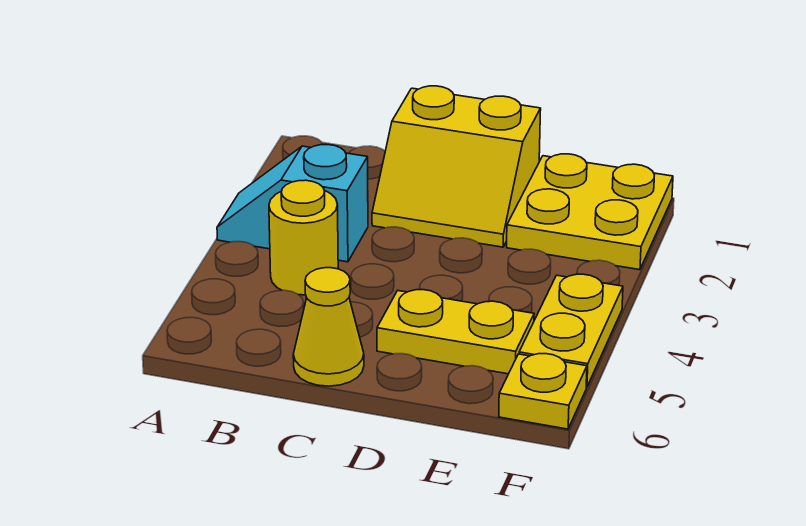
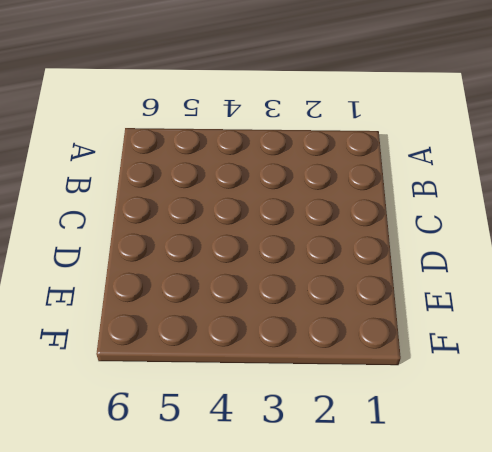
none -> cyan slope A3:B3 level 1 top B
none -> yellow round brick B4 level 1

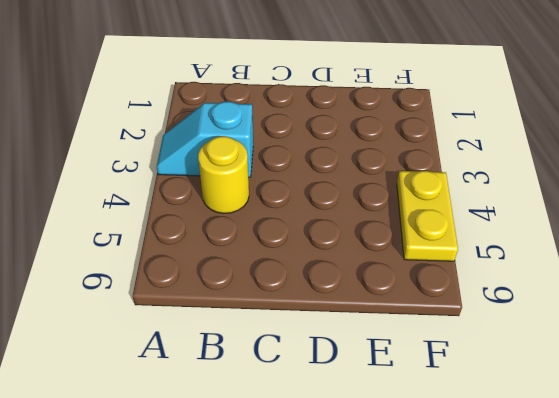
none -> yellow slope C1:D2 level 1 top 1
none -> yellow cone C6 level 1

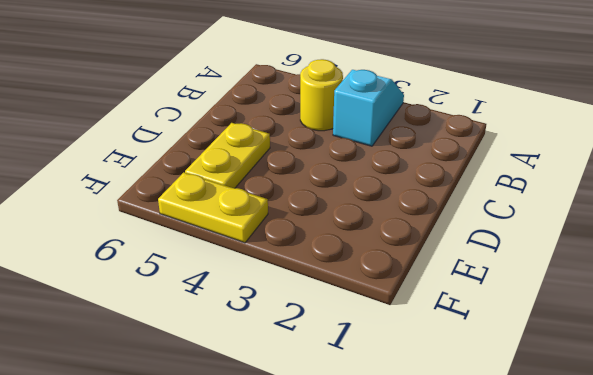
none -> yellow slope C1:D2 level 1 top 1
none -> yellow cone C6 level 1

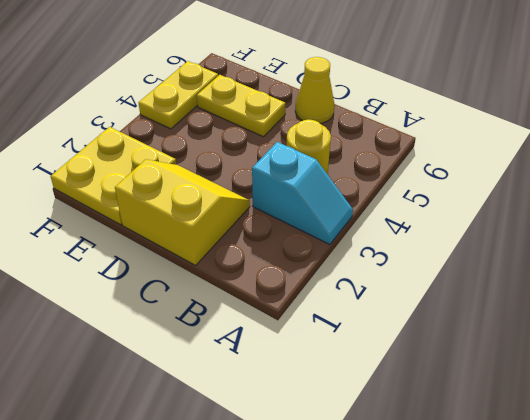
none -> yellow plate F6 level 1

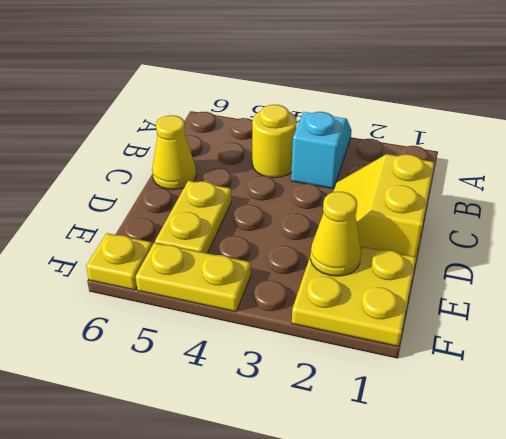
yellow cone E2 level 2 -> none

